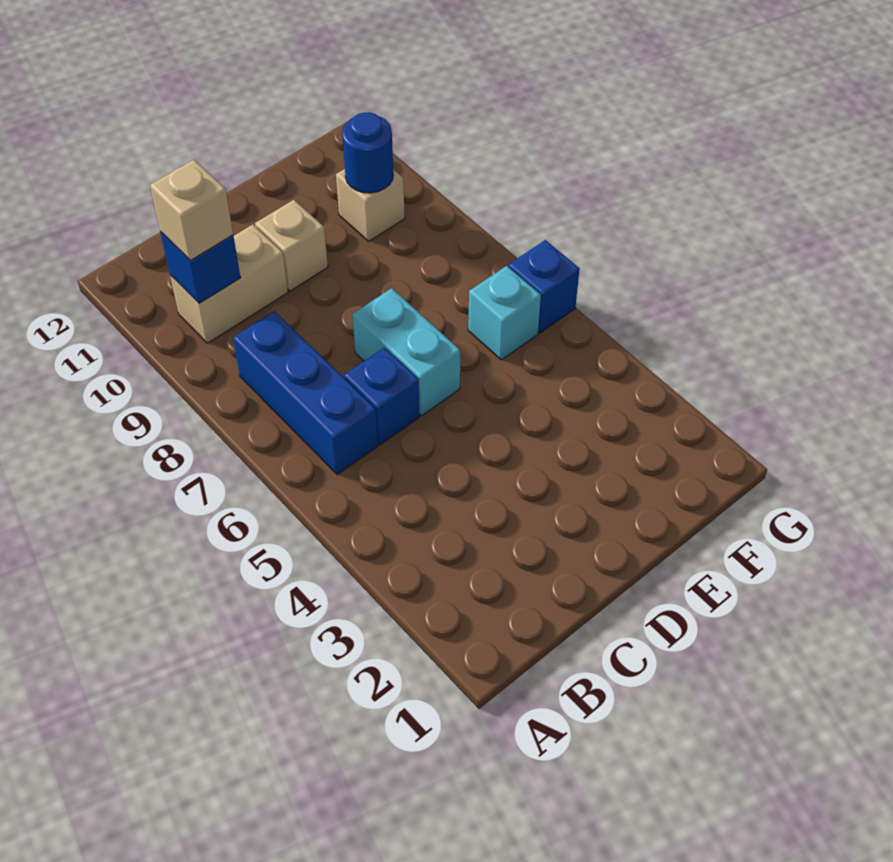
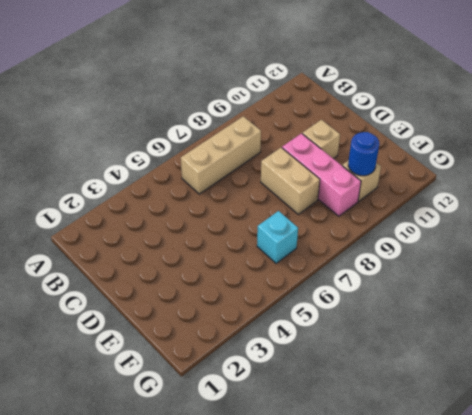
tan brick B6:B8 level 1 -> blue brick B6:B8 level 1
tan brick D8:E8 level 1 -> tan brick B10:C10 level 1
pink brick D9:F9 level 1 -> none
none -> blue brick C6 level 1
none -> cyan brick D6:D7 level 1

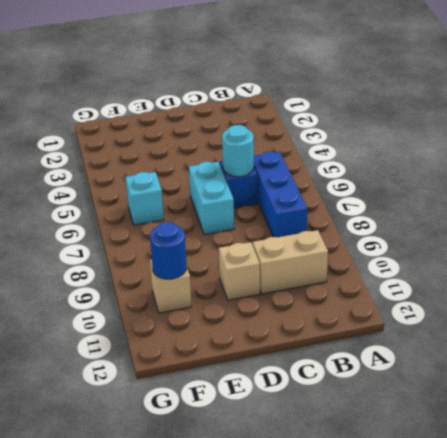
cyan round brick C6 level 2 -> none
none -> blue brick G6 level 1
none -> blue brick B10 level 2

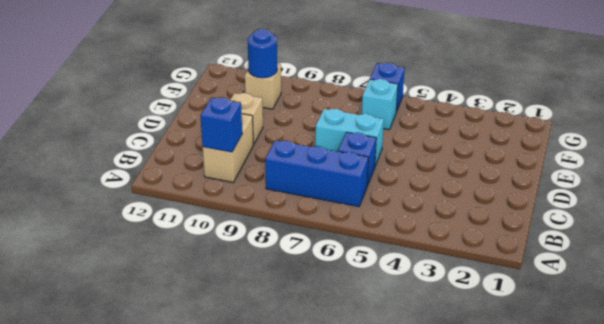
none -> tan brick B10 level 3

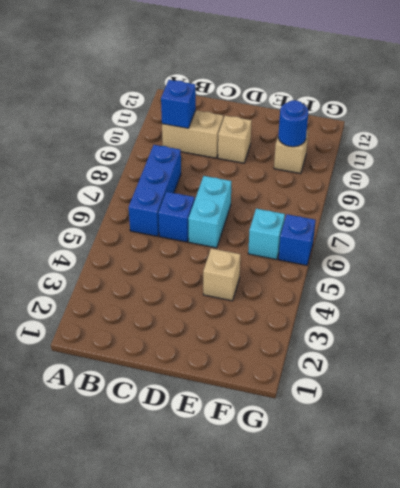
tan brick E4 level 1 -> tan brick B10 level 3

